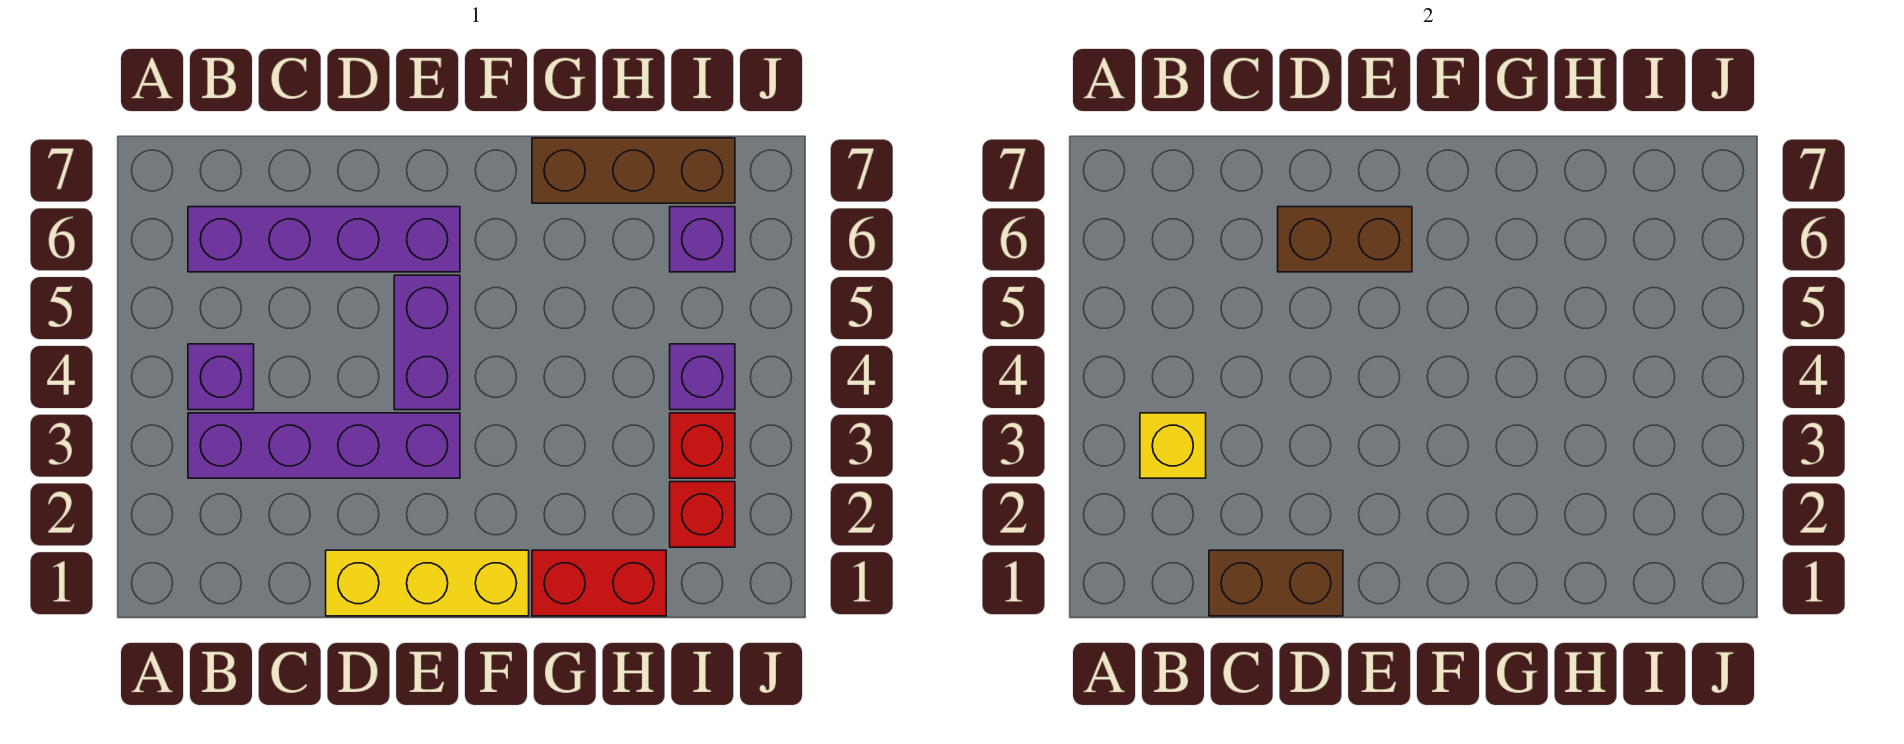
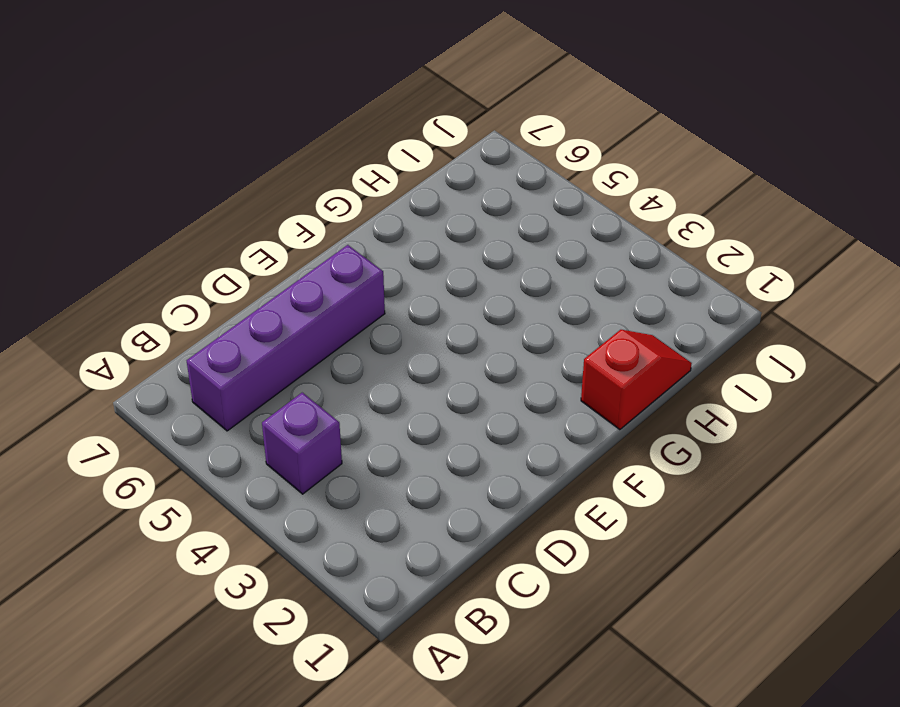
red slope G1:H1 level 1 top G -> red brick G1:H1 level 1
none -> purple brick B3:E3 level 1
none -> yellow brick D1:F1 level 1
none -> purple brick E4:E5 level 1

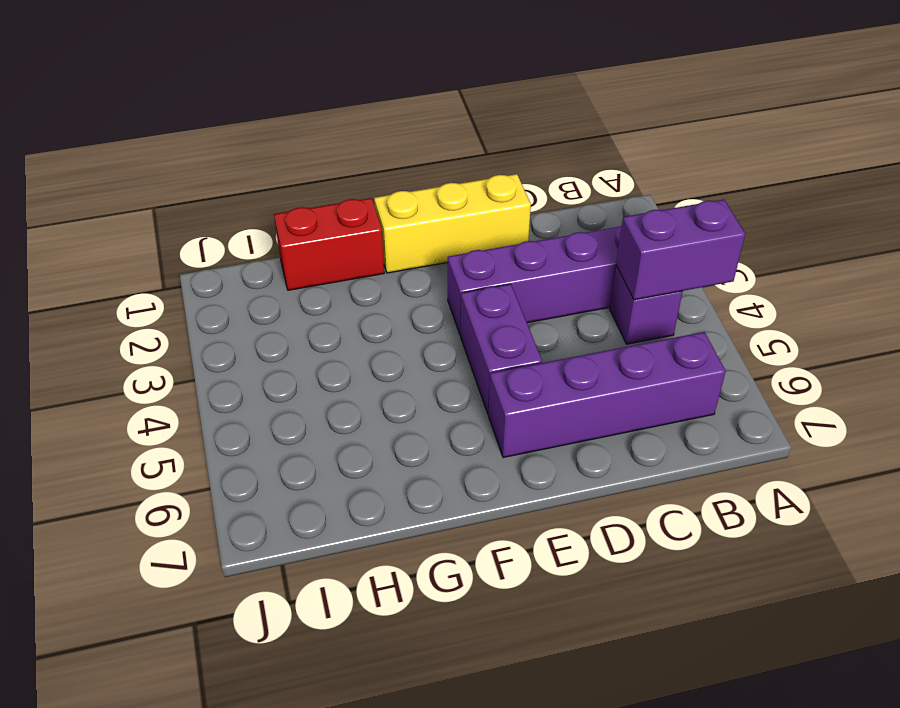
purple brick A4:B4 level 2 -> none
none -> brown brick G7:I7 level 1
none -> red brick I2 level 1
none -> red brick I3 level 1

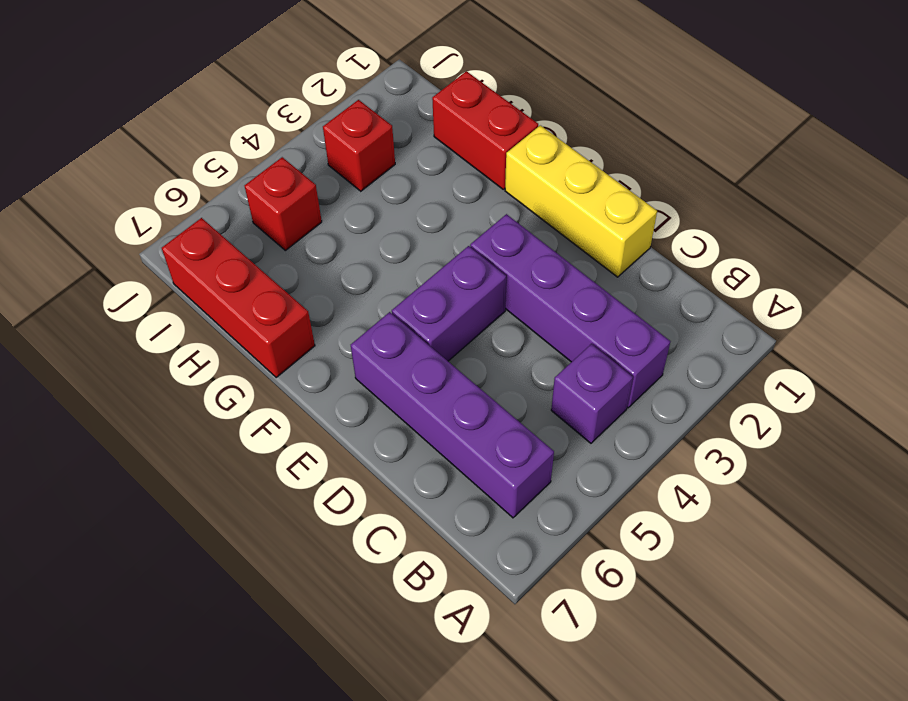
red brick G7:I7 level 1 -> brown brick G7:I7 level 1
red brick I5 level 1 -> red brick I2 level 1
none -> purple brick I4 level 1
none -> purple brick I6 level 1
none -> yellow brick B3 level 2

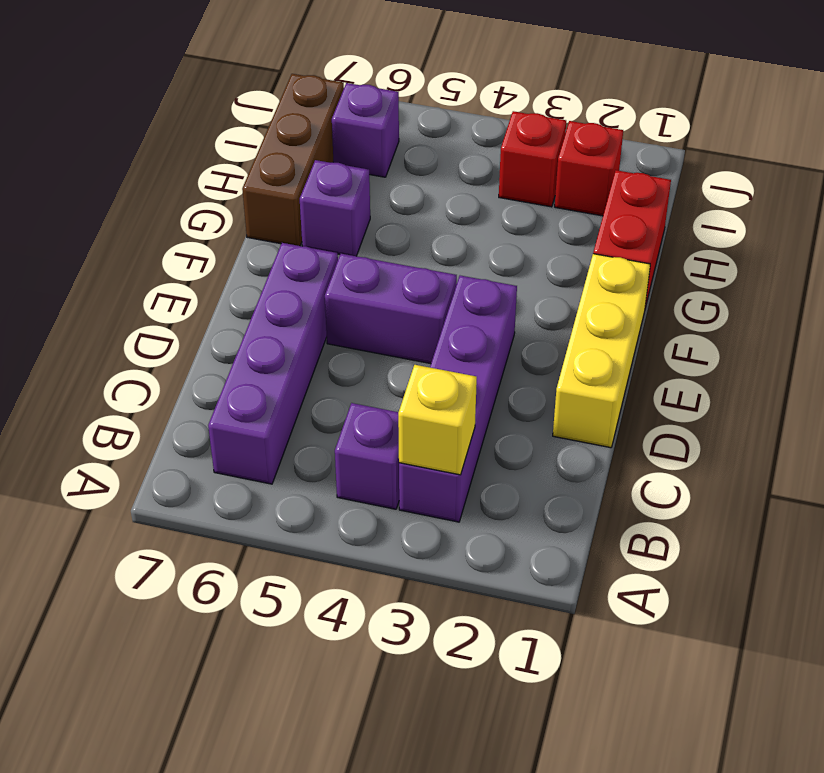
purple brick G6 level 1 -> purple brick I4 level 1
none -> brown brick C1:D1 level 2
none -> brown brick D6:E6 level 2

